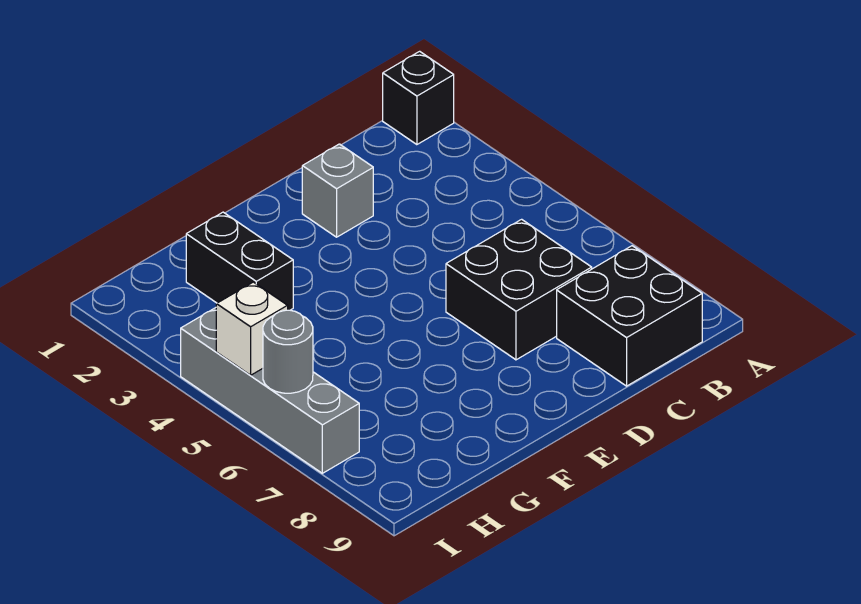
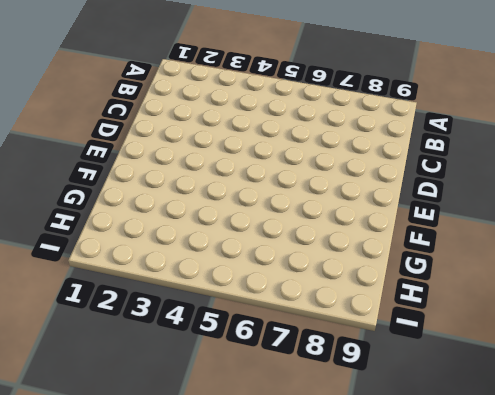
none -> black brick A1 level 1
none -> black brick B8:C9 level 1

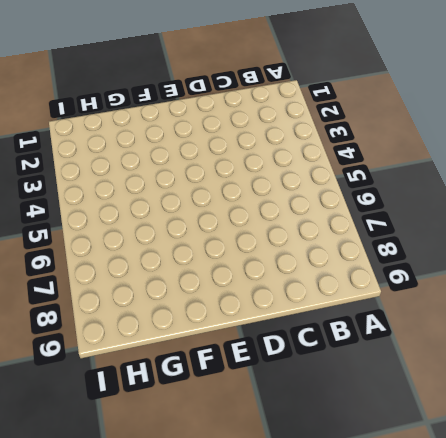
none -> black brick A1 level 1
none -> black brick B8:C9 level 1

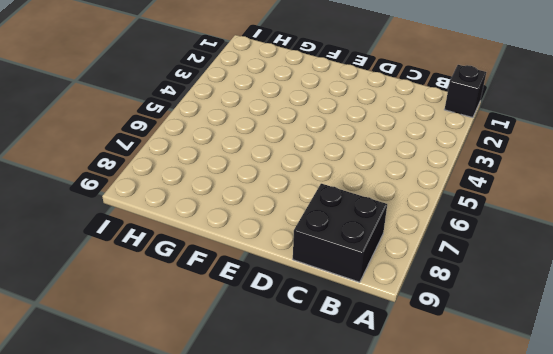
none -> black brick C6:D7 level 1
none -> grey brick D2 level 1

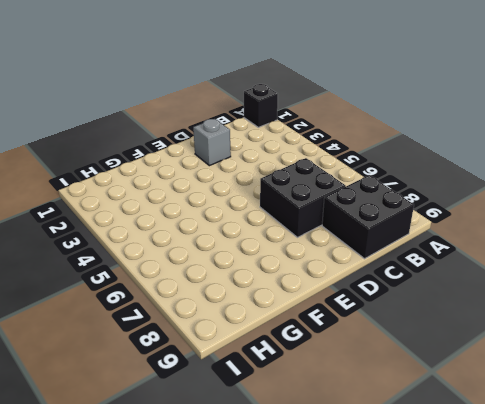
none -> black brick G2:G3 level 1
none -> grey brick I4:I7 level 1

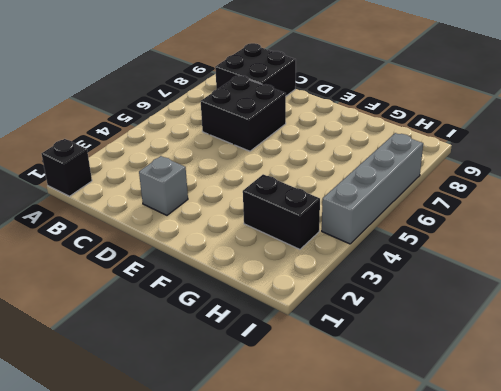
black brick G3:H3 level 1 -> black brick G2:G3 level 1
none -> white brick I5 level 2
none -> grey round brick I6 level 2

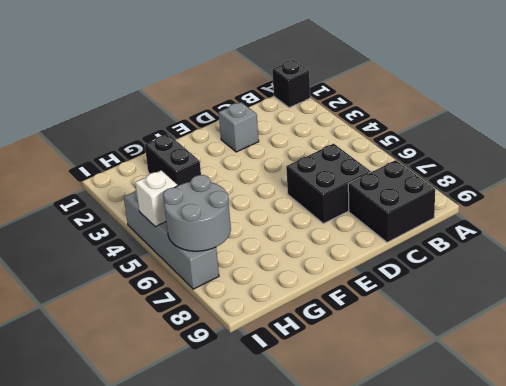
grey round brick H6:I7 level 2 -> grey round brick I6 level 2

